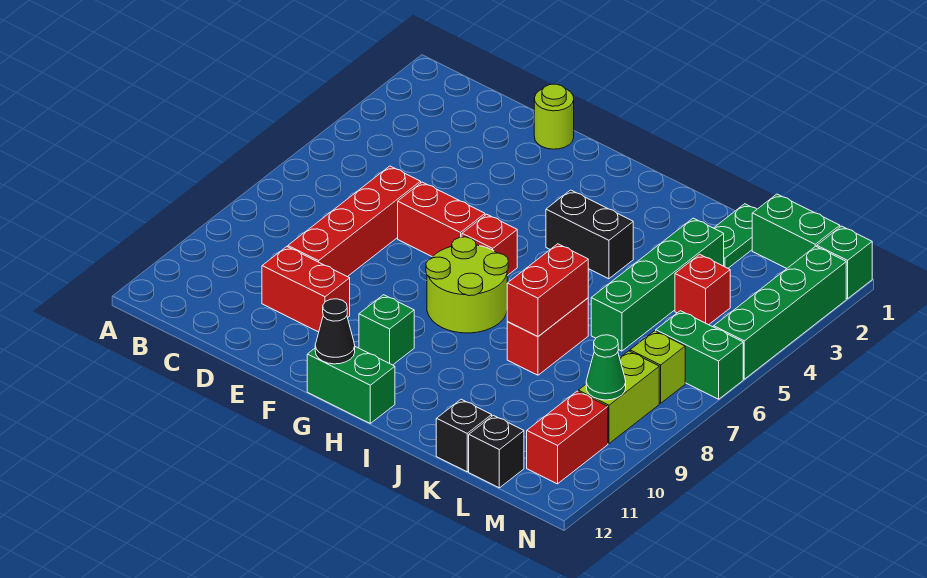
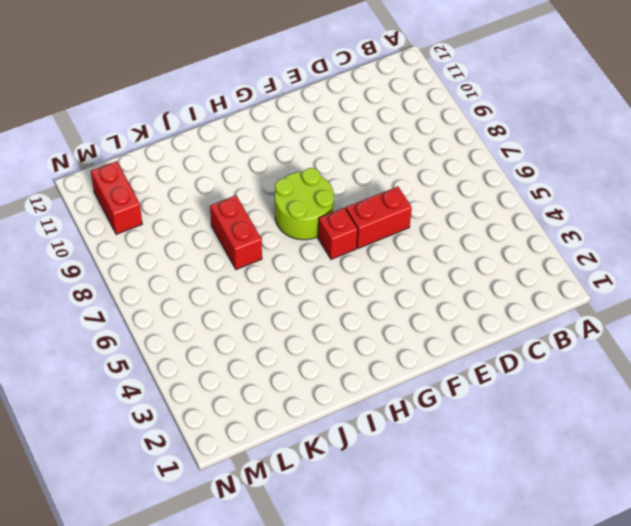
none -> red brick D6:D9 level 1
none -> red brick D10:E10 level 1
none -> lime round brick E1 level 1

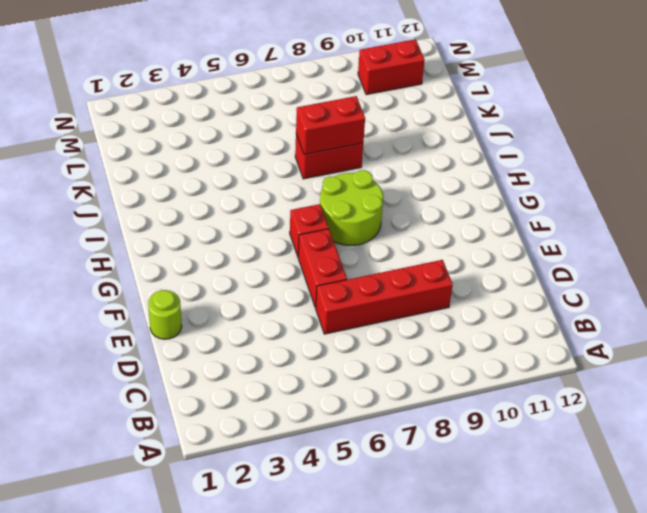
none -> red brick D10:E10 level 1
none -> green brick G10 level 1
none -> green brick G12:H12 level 1

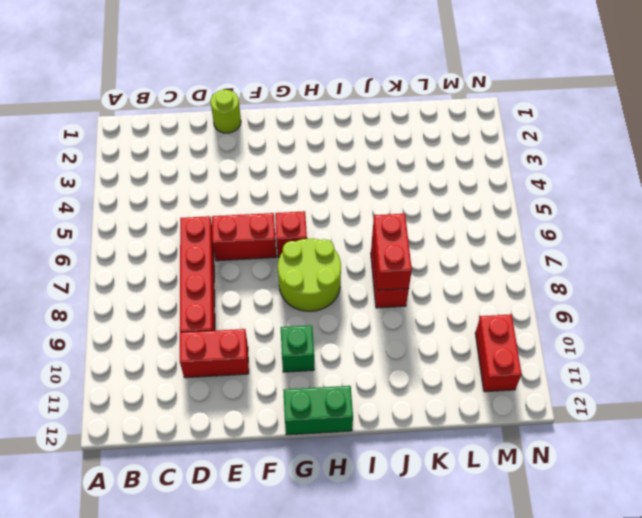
none -> black brick H4:I4 level 1
none -> green plate K1:K2 level 1
none -> green brick K3:K6 level 1

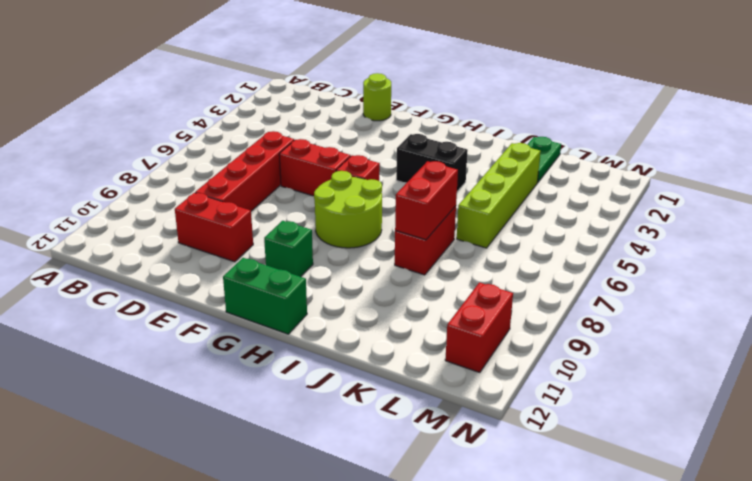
lime brick K3:K6 level 1 -> green brick K3:K6 level 1
none -> black brick K12 level 1
none -> green brick L1:M1 level 1
none -> red brick L4 level 1

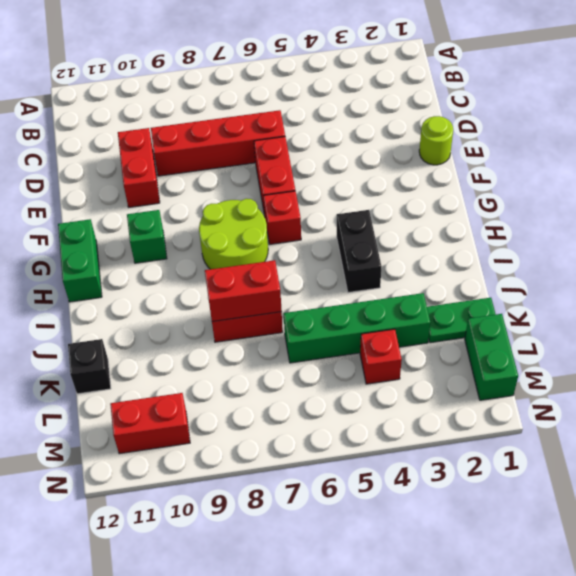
none -> black brick L12 level 1
none -> green brick M6:N6 level 1
none -> lime brick M7 level 1

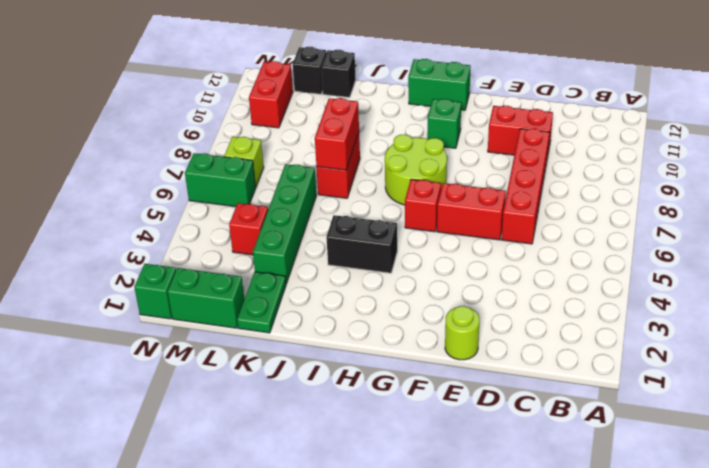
none -> lime brick M8:M9 level 1
none -> green brick N2:N5 level 1
none -> black cone G12 level 2

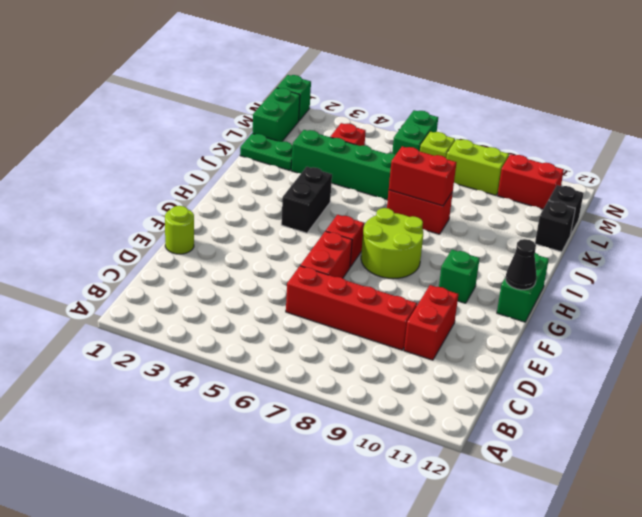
none -> green brick N2:N5 level 1
none -> green cone M9 level 2

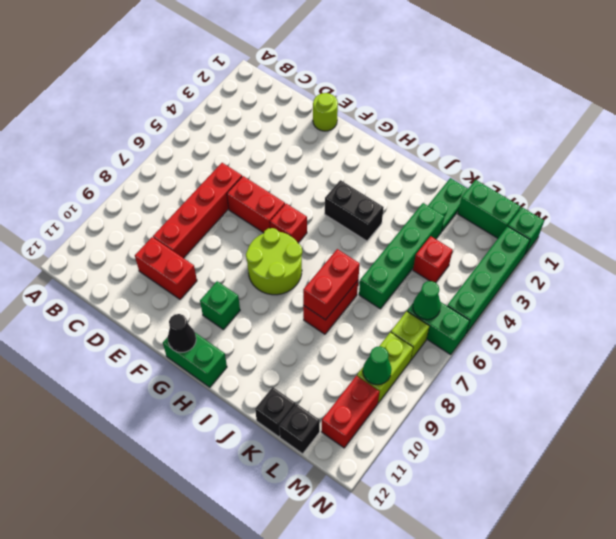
green cone M6 level 2 -> none

